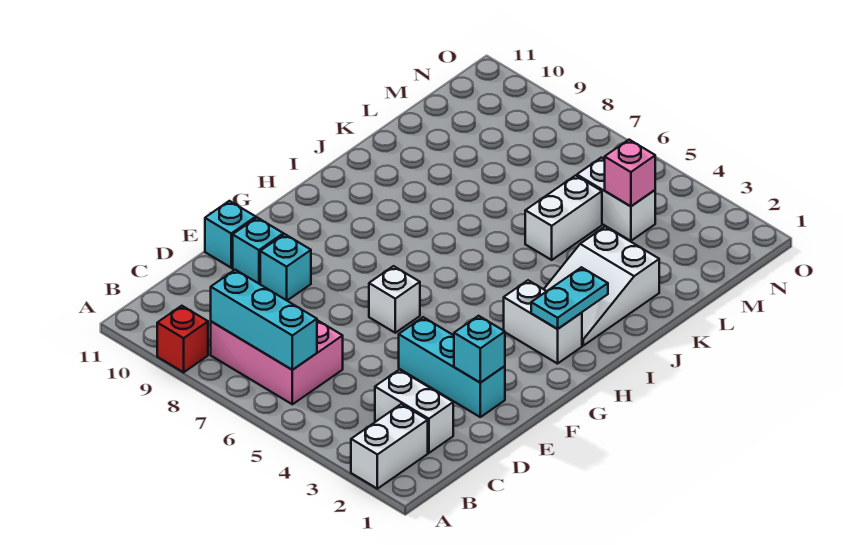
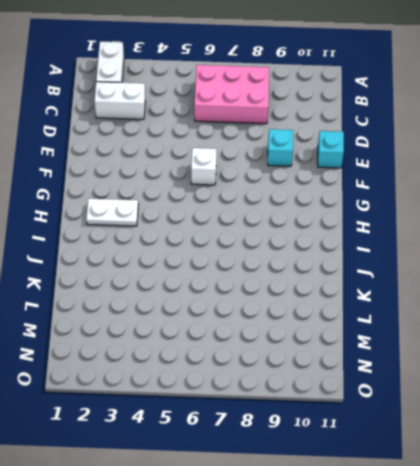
white plate H2:H3 level 1 -> white brick H2:H3 level 1
none -> red brick A9 level 1
none -> cyan brick E2:E4 level 1
none -> cyan brick E10 level 1

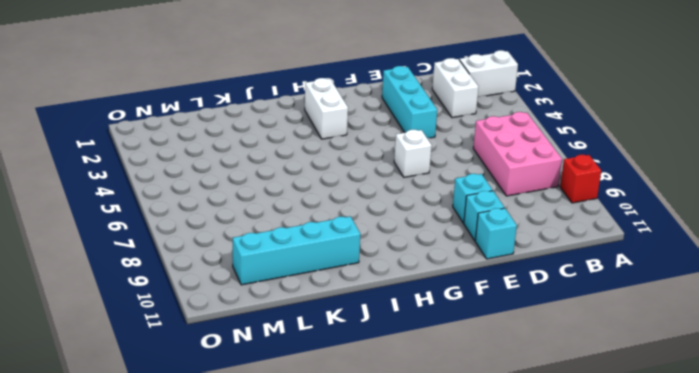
cyan brick J10:M10 level 1 -> none
none -> white slope I2:K3 level 1 top K
none -> white brick K5:L5 level 1
none -> white brick M4:M5 level 1

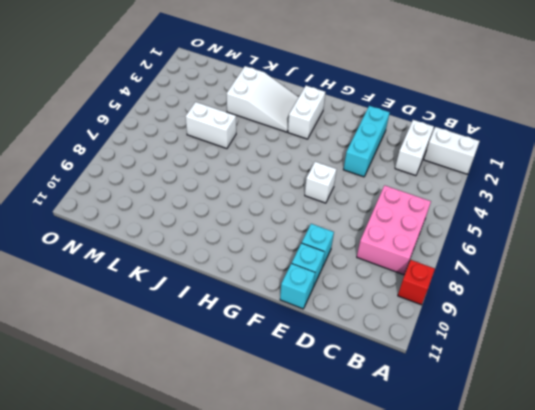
none -> white brick M4:M5 level 1
none -> cyan brick B6:B8 level 2
none -> cyan brick E2 level 2

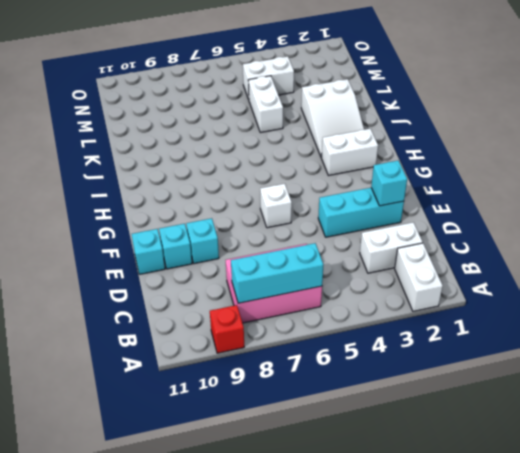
none -> cyan plate H2:I2 level 2
none -> pink brick M4 level 2

